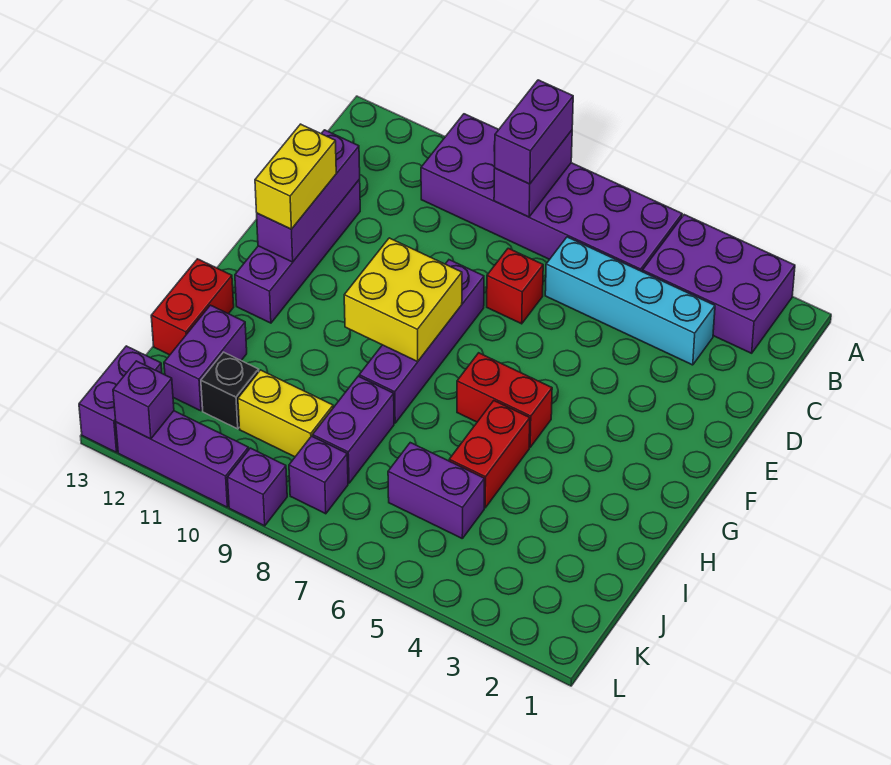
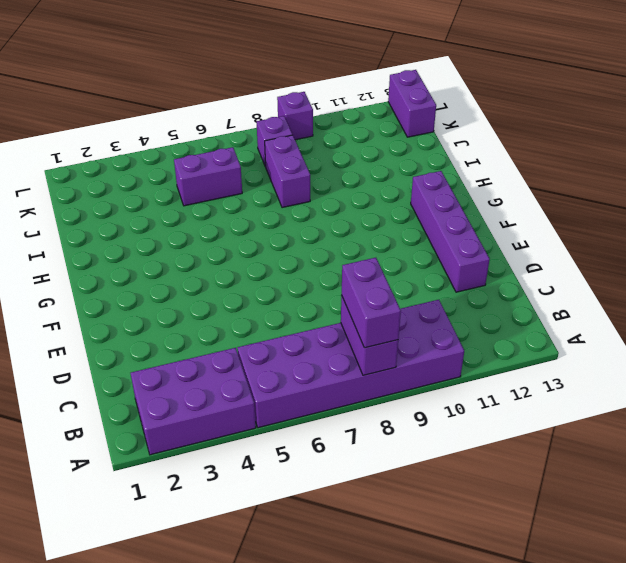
none -> cyan brick C3:C6 level 1
none -> red brick D7 level 1
none -> purple brick E8:H8 level 1

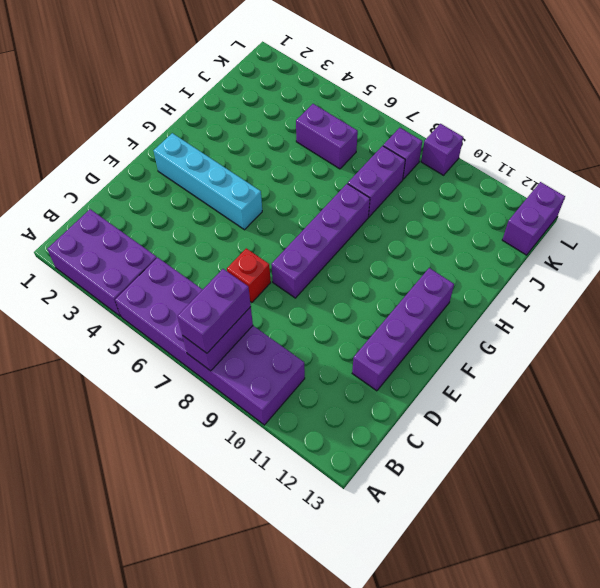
cyan brick F2:F5 level 1 -> cyan brick C3:C6 level 1
none -> red brick G5:G6 level 1
none -> red brick H5:I5 level 1
none -> red brick H13:I13 level 1

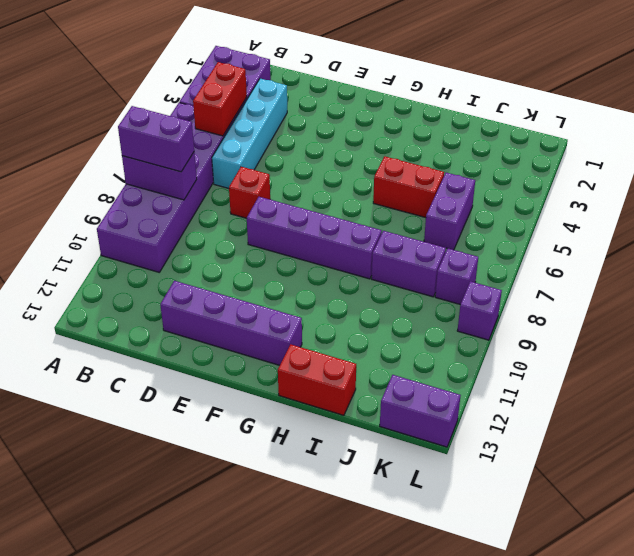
red brick B4:B5 level 2 -> red brick G5:G6 level 1
none -> purple brick I12:J12 level 1
none -> yellow brick J9:J10 level 1
none -> black brick J11 level 1

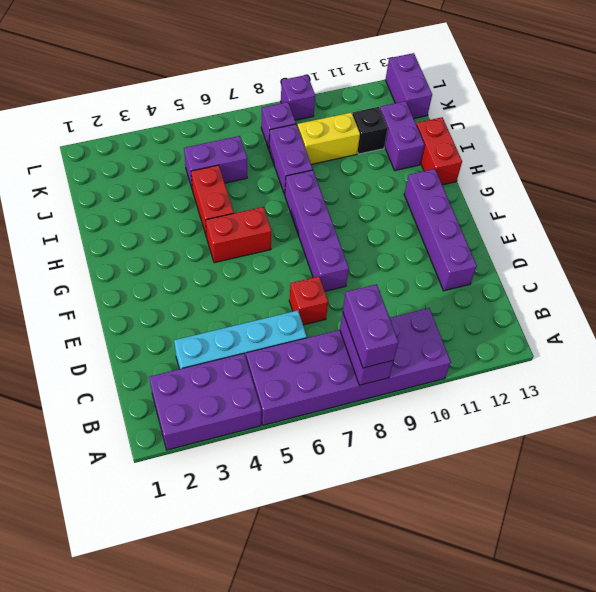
none -> purple brick L10:L12 level 1
none -> purple brick D12:F12 level 2
none -> yellow brick F8:G9 level 2

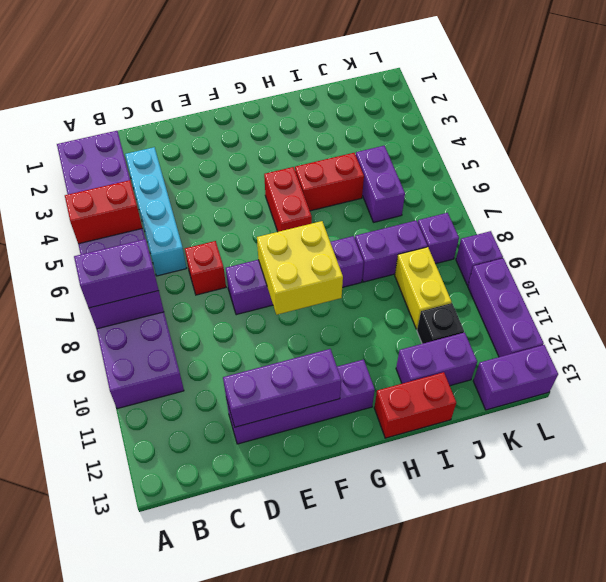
red brick A5:B5 level 2 -> none
none -> purple brick L12 level 2
none -> yellow brick E12:F12 level 3

